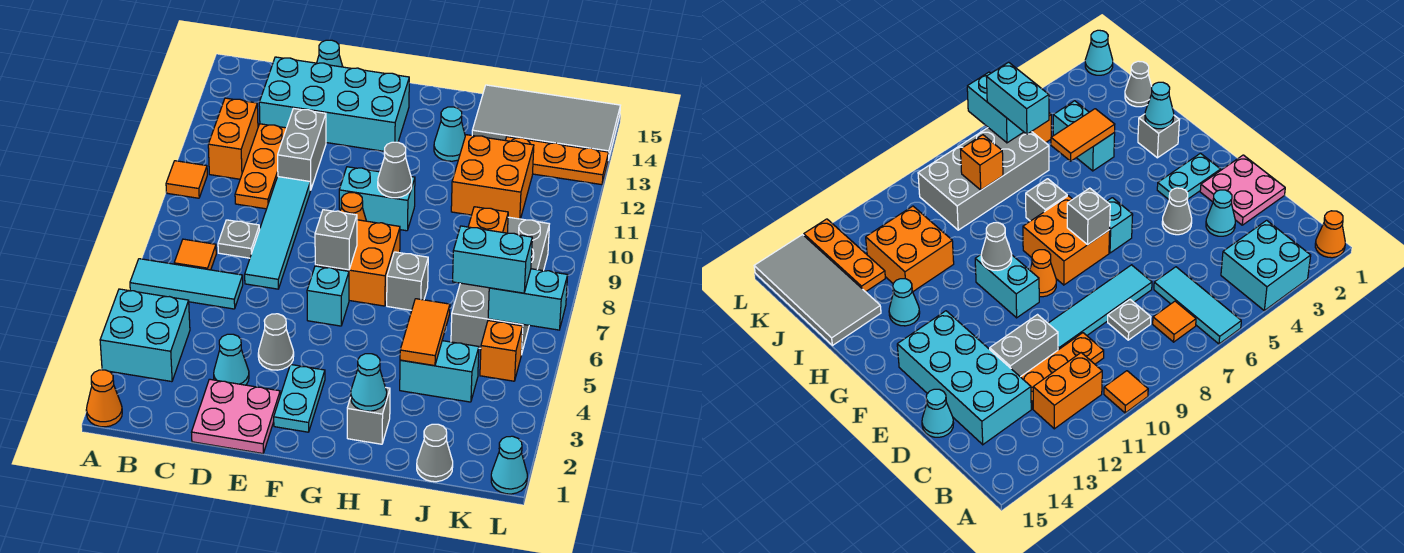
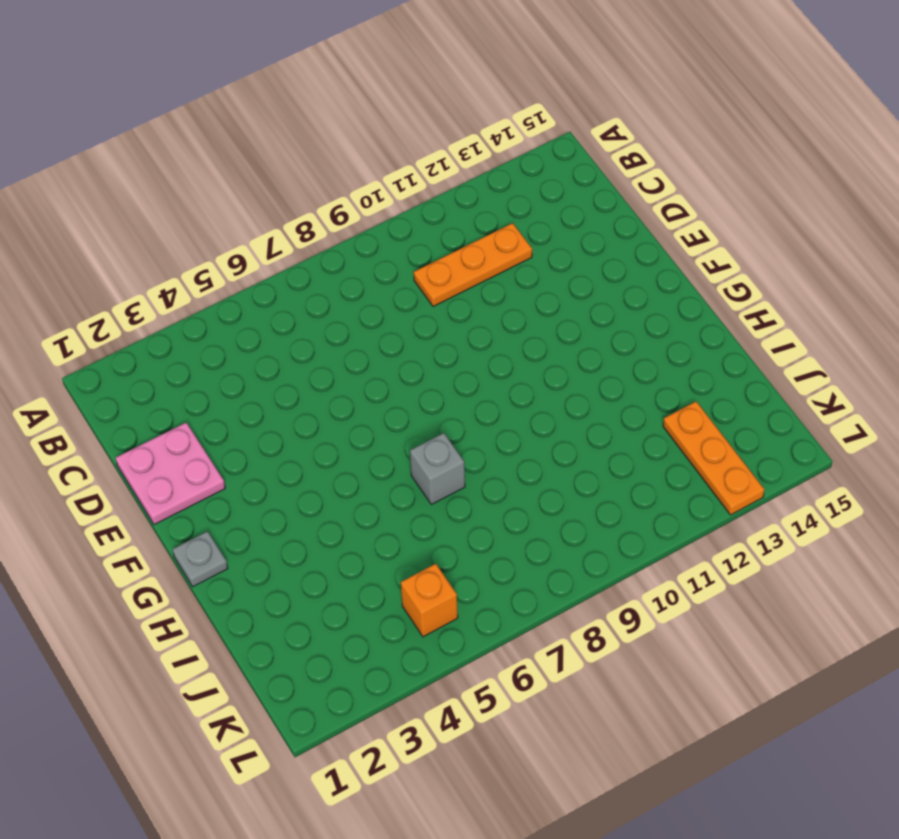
grey plate G1 level 1 -> grey plate C8 level 1
none -> orange cone A1 level 1
none -> cyan brick A3:B4 level 1
none -> cyan tile A6:C6 level 1
none -> orange tile A10 level 1

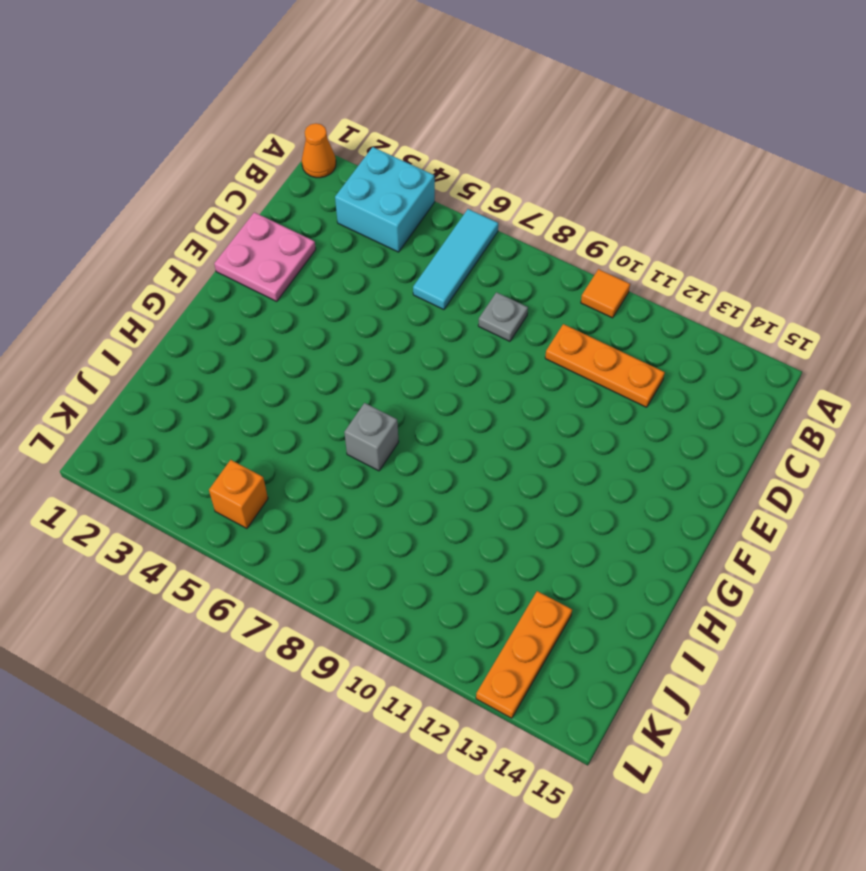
none -> orange tile B7 level 1
none -> orange brick B11:B12 level 1
none -> cyan brick C13:F14 level 1
none -> cyan cone D3 level 1

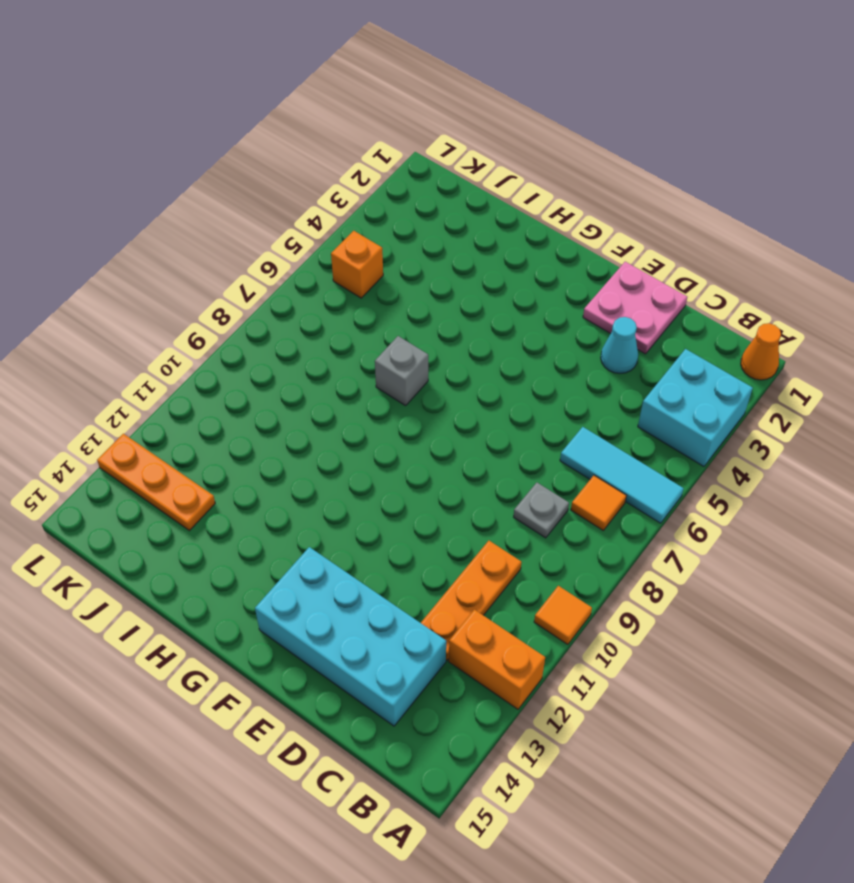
orange brick A12:B12 level 1 -> orange brick B11:B12 level 1
none -> cyan tile D7:D10 level 1
none -> grey brick D11:D12 level 1
none -> cyan cone D15 level 1
none -> grey cone E4 level 1

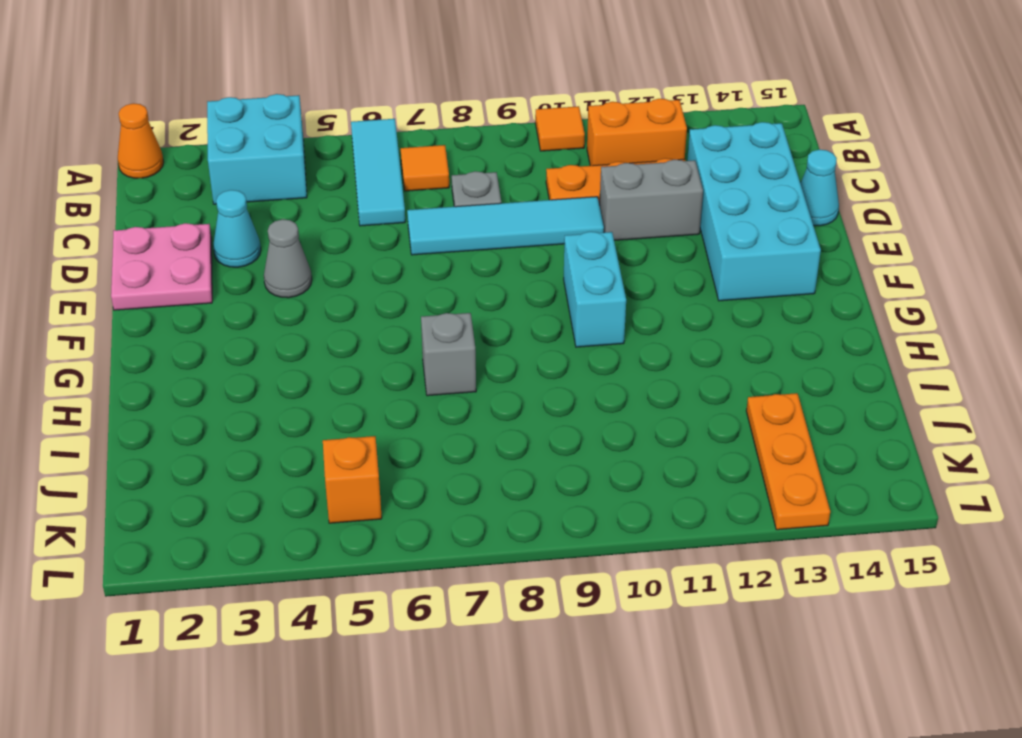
none -> cyan plate F2:F3 level 1
none -> cyan brick F6 level 1
none -> orange brick F7:G8 level 1
none -> orange cone F9 level 1

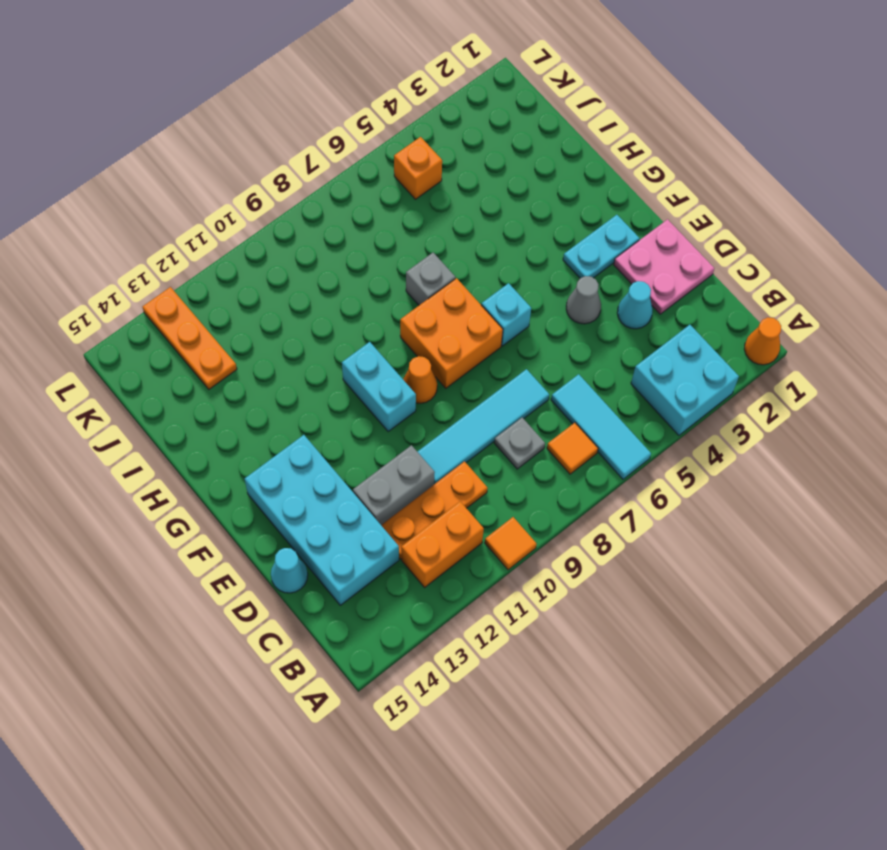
none -> grey brick H2 level 1
none -> cyan cone H13 level 1
none -> cyan brick I4:J4 level 1
none -> orange brick I11:J12 level 1

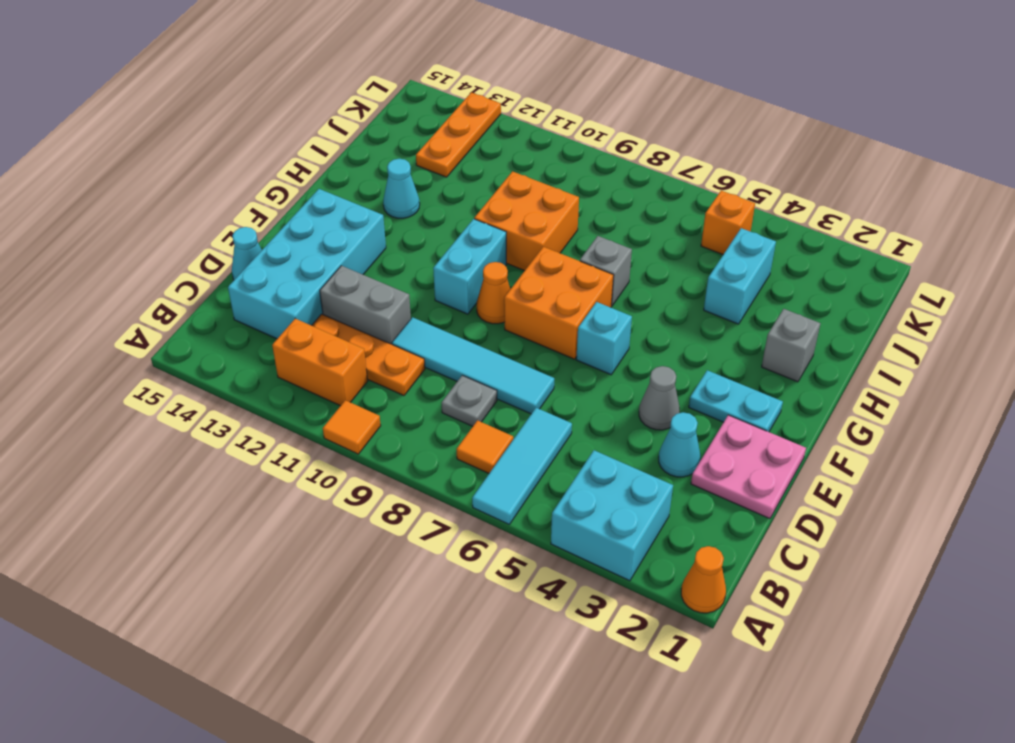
orange brick H9:I10 level 1 -> orange brick I11:J12 level 1
none -> grey tile I14:L15 level 1
none -> grey cone J1 level 1
none -> grey brick J6:K9 level 1
none -> cyan cone L1 level 1

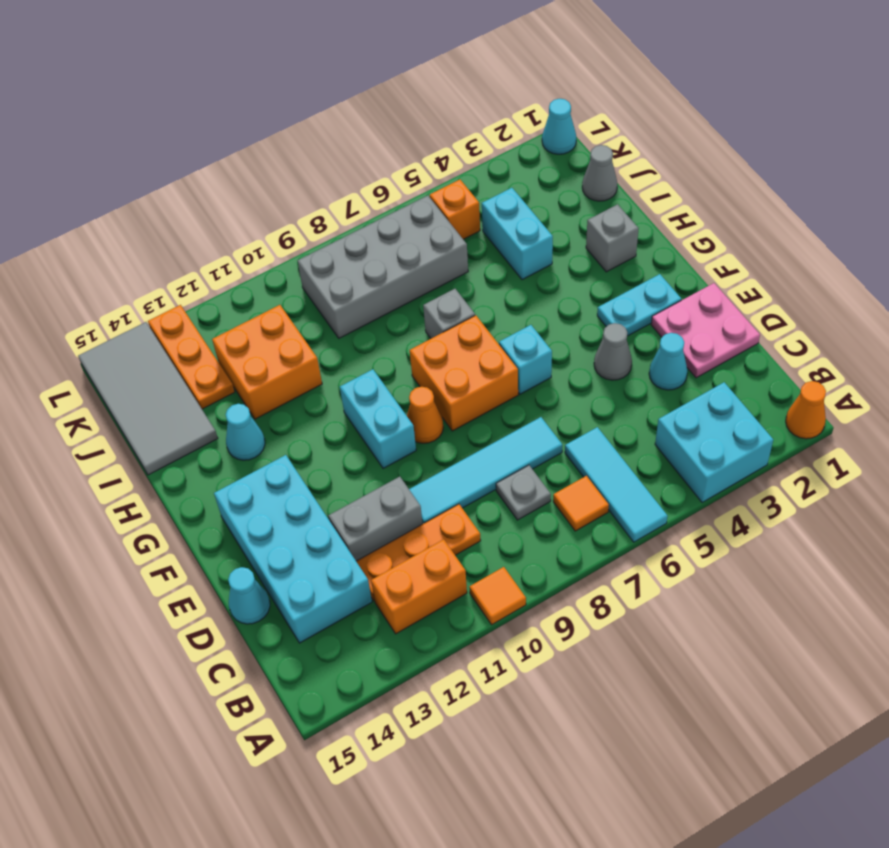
none -> grey brick F7 level 2
none -> grey cone G10 level 2
none -> cyan cone H2 level 2
none -> orange tile I4:I5 level 2

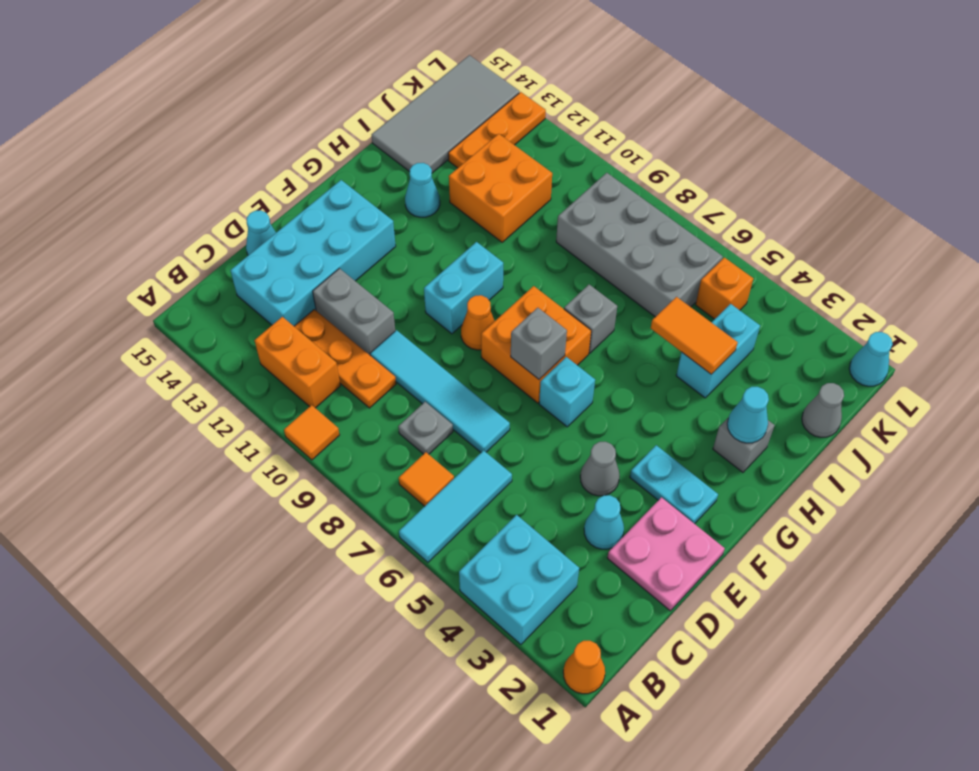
none -> grey cone G10 level 2
none -> orange brick J8 level 2
none -> cyan brick K6:L6 level 2
none -> cyan brick J6:K6 level 3

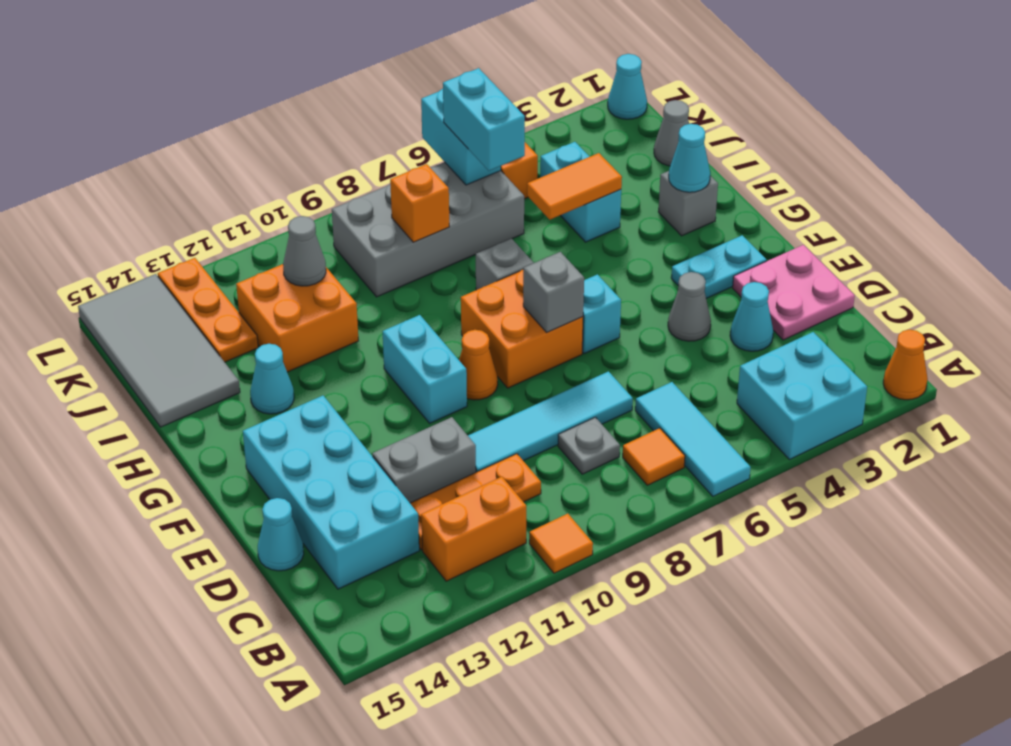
grey cone J11 level 2 -> grey cone G10 level 2

